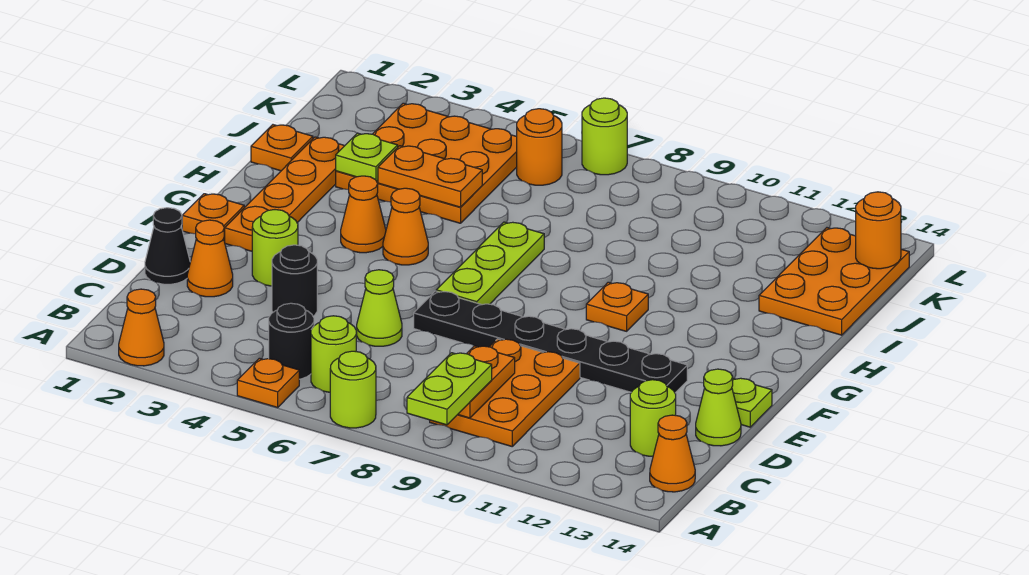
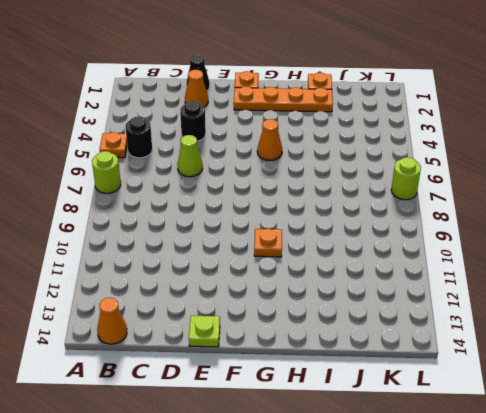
none -> orange cone A2 level 1
none -> lime round brick B6 level 1
none -> orange plate B9:D10 level 1
none -> lime round brick C13 level 1

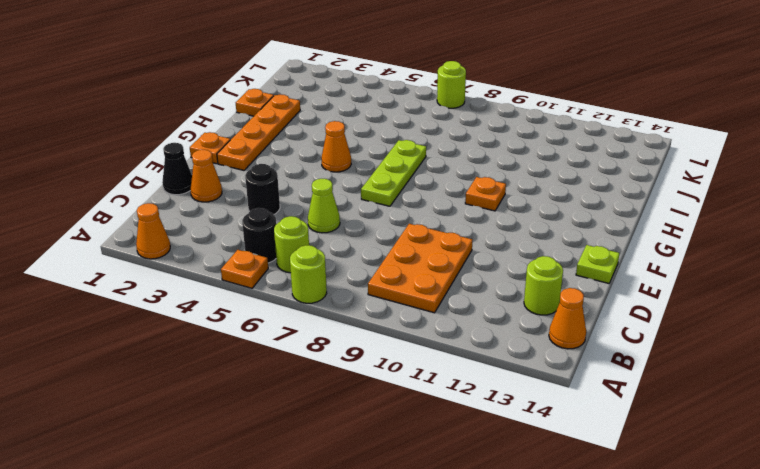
none -> lime cone D14 level 1
none -> lime round brick E3 level 1
none -> black plate E7:E12 level 1
none -> orange cone G4 level 1

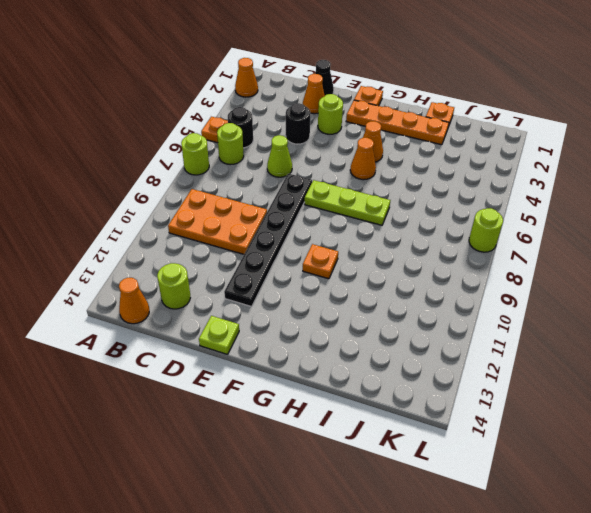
none -> lime cone D14 level 1
none -> orange plate I3:K5 level 1
none -> orange plate I13:K14 level 1
none -> orange round brick K6 level 1

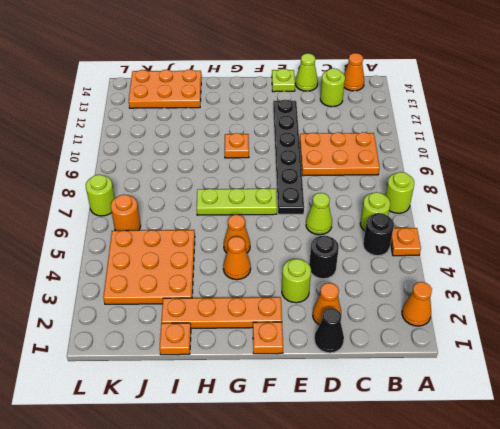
none -> orange plate B9:C9 level 2
none -> lime plate I3 level 2
none -> orange plate I4:I5 level 2
none -> orange round brick K14 level 2

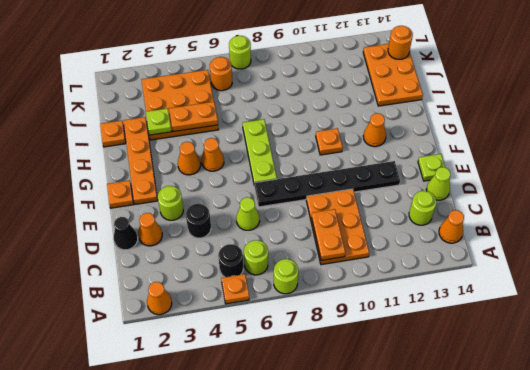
orange cone G12 level 1 -> none
none -> lime plate A9:B9 level 3

